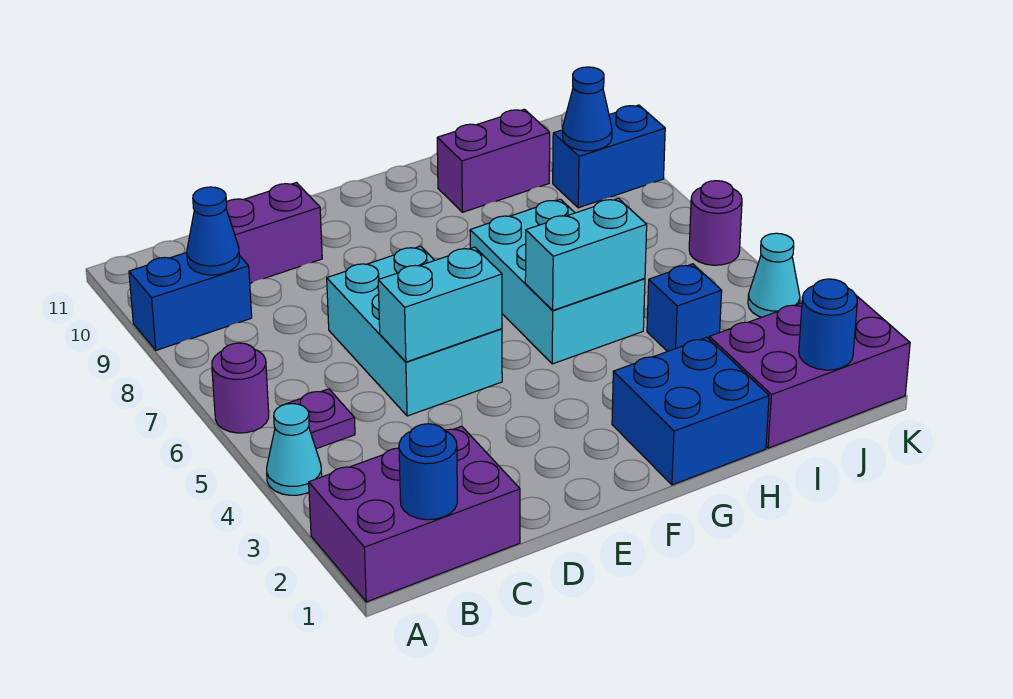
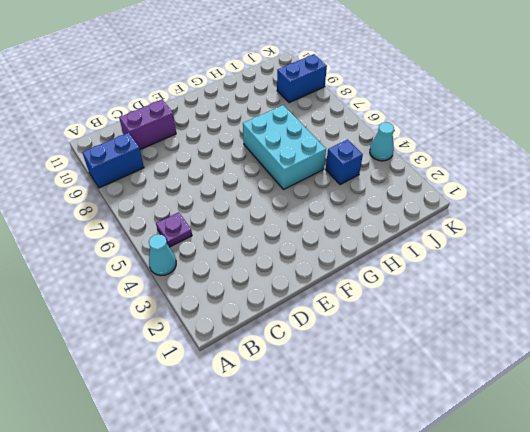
none -> purple brick A1:C2 level 1
none -> purple round brick A6 level 1
none -> cyan brick D5:E7 level 1

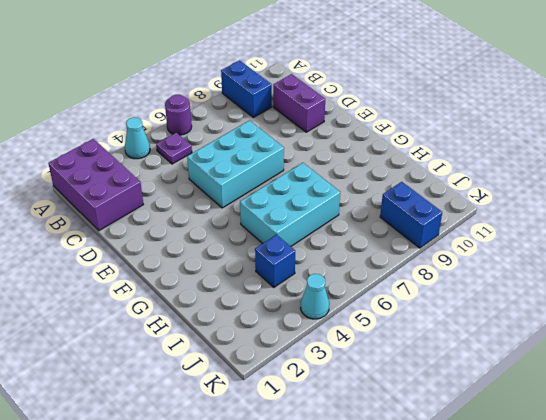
none -> blue brick G1:H2 level 1
none -> purple brick H10:I10 level 1
none -> purple brick I1:K2 level 1

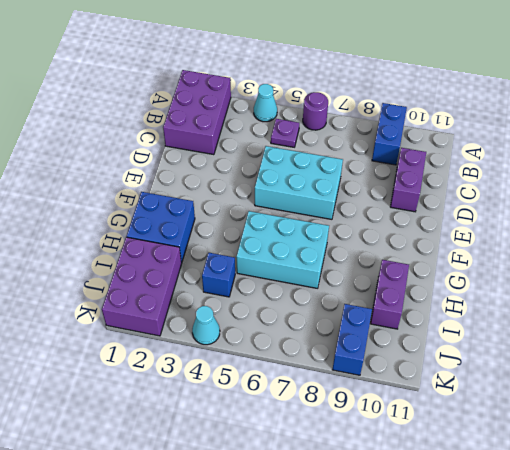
none -> purple round brick K6 level 1
none -> blue round brick B1 level 2
none -> blue cone B9 level 2

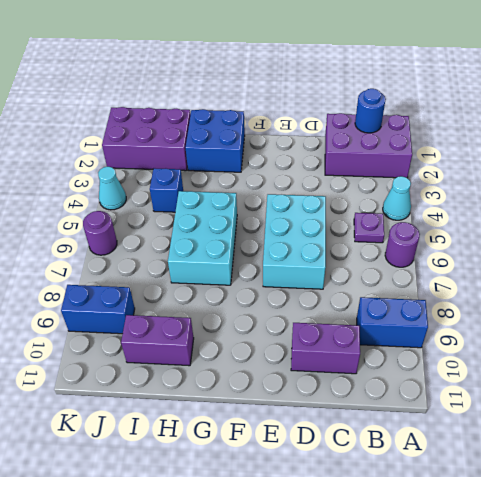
none -> blue cone B9 level 2
none -> cyan brick D5:E5 level 2
none -> cyan brick G5:H5 level 2

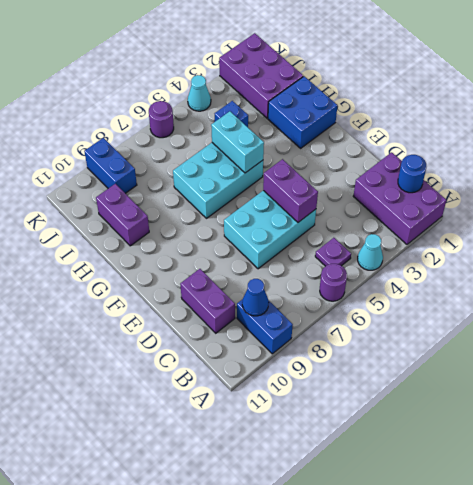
purple brick D5:E5 level 2 -> cyan brick D5:E5 level 2
none -> blue round brick J1 level 2
none -> blue cone J9 level 2

